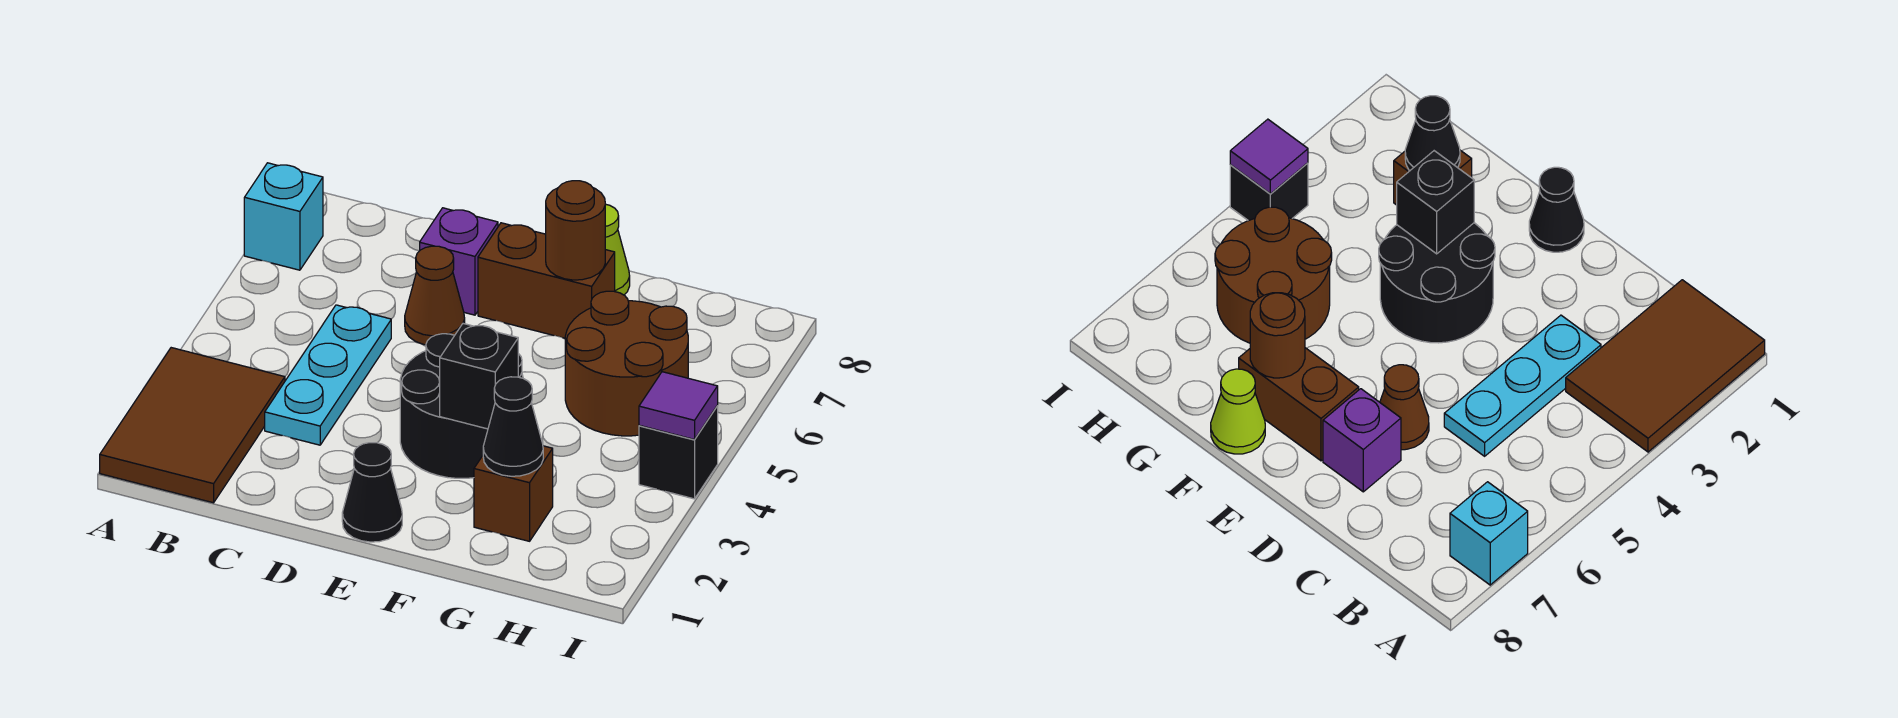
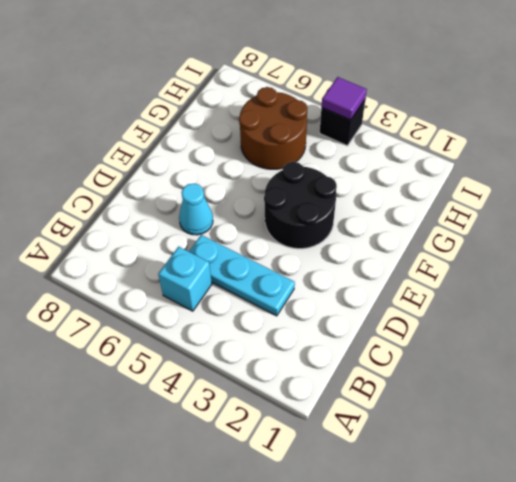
cyan brick B5 level 1 -> cyan brick A7 level 1
cyan cone D6 level 1 -> brown cone D6 level 1
none -> brown tile A1:B3 level 1
none -> purple brick D7 level 1
none -> black cone E1 level 1

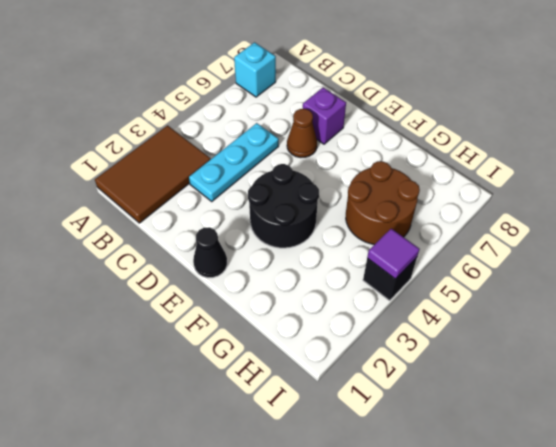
none -> brown brick E7:F7 level 1
none -> lime cone F8 level 1
none -> brown brick G2 level 1

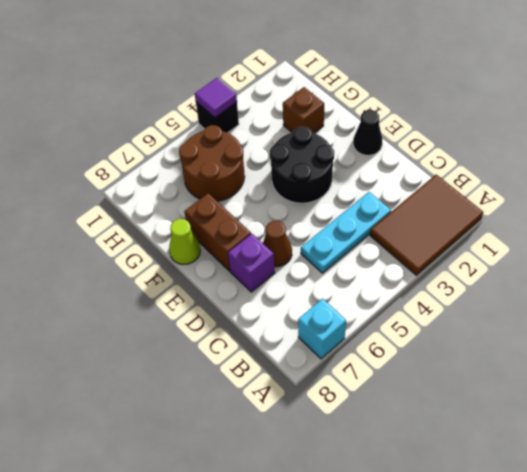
none -> black brick F3 level 2
none -> brown round brick F7 level 2
none -> black cone G2 level 2

